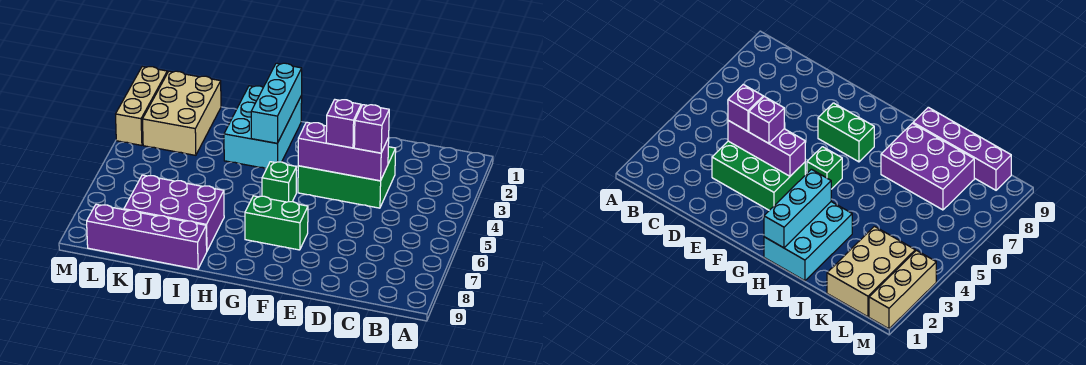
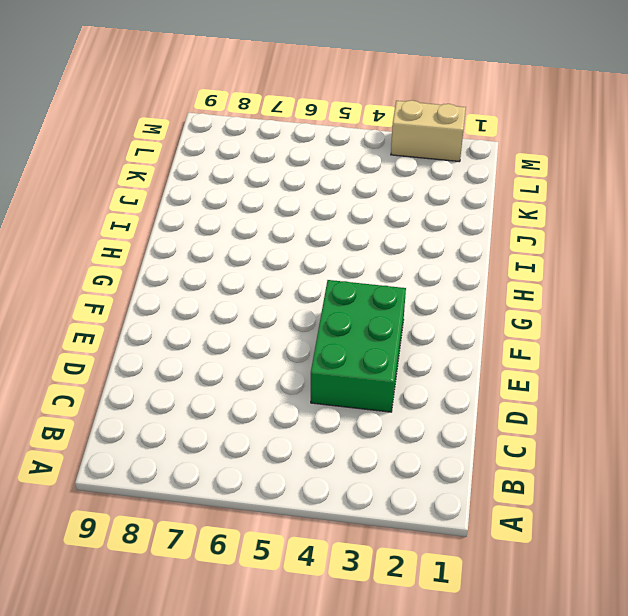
tan brick M2:M3 level 1 -> tan brick M1:M3 level 1
none -> green brick F7:G7 level 1
none -> green brick G5 level 1
none -> cyan brick H1:I3 level 1

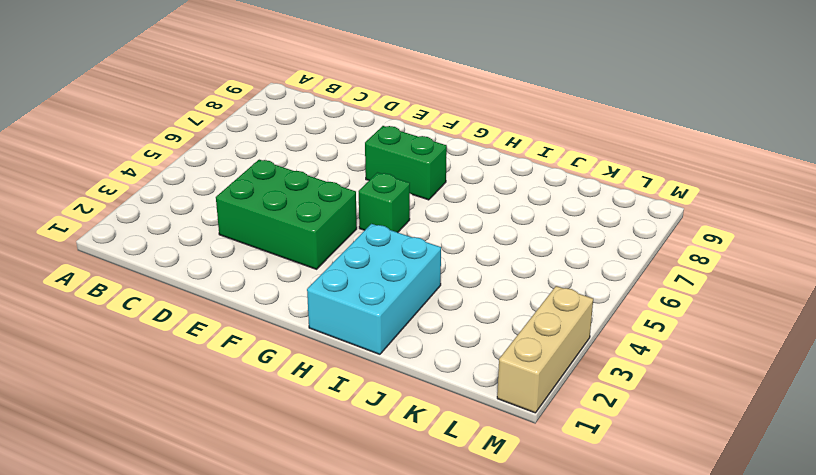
none -> purple brick I7:K8 level 1
none -> purple brick I9:L9 level 1
none -> tan brick K1:L3 level 1

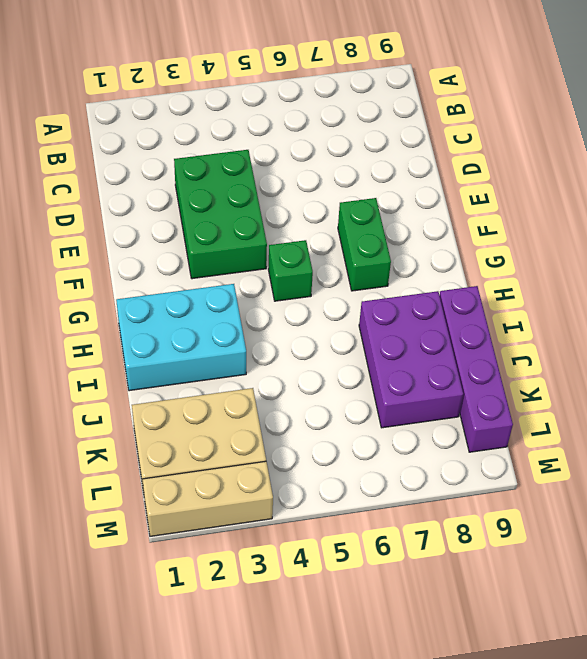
none -> purple brick D4:F4 level 2
none -> cyan brick H1:H3 level 2
none -> purple brick D4 level 3

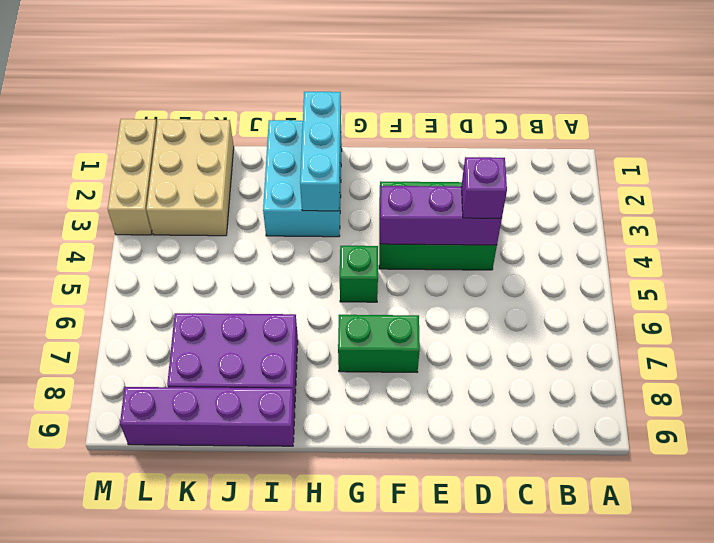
none -> purple brick E4 level 3

